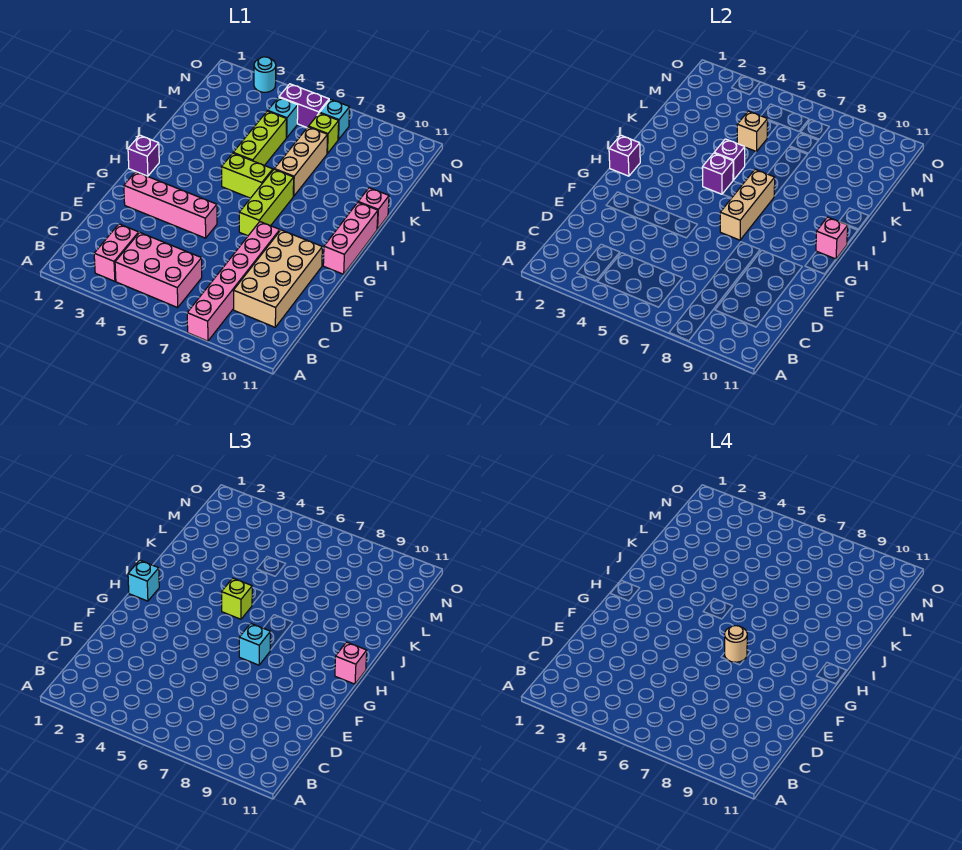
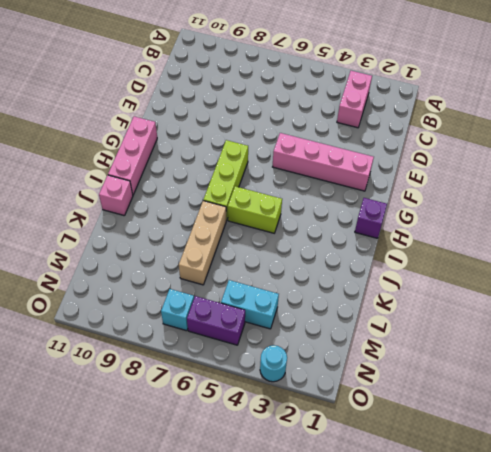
cyan brick M4:M5 level 1 -> cyan brick M5 level 1
none -> pink brick A8:F8 level 1
none -> pink brick B4:C6 level 1
none -> tan brick C9:F10 level 1

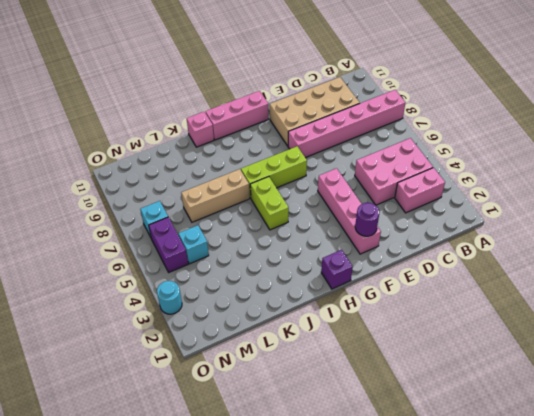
pink brick B4:D5 level 1 -> pink brick B4:C6 level 1
purple round brick F2 level 2 -> none
none -> lime brick J5:L5 level 1
none -> lime brick M7 level 1
none -> tan brick G7:I7 level 2

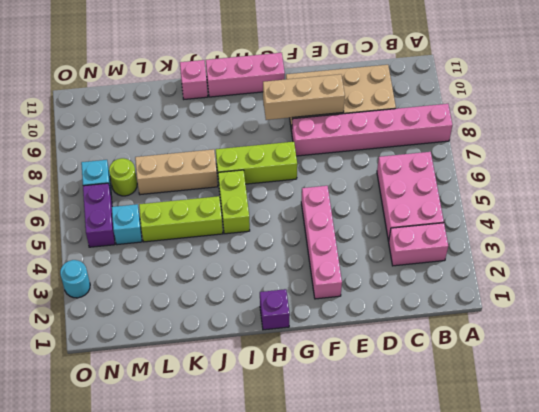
tan brick E9:G9 level 2 -> tan brick G7:I7 level 2
lime round brick M7 level 1 -> lime brick M7 level 1
none -> purple brick H1 level 2
none -> pink brick H11 level 2
none -> purple brick I5 level 2

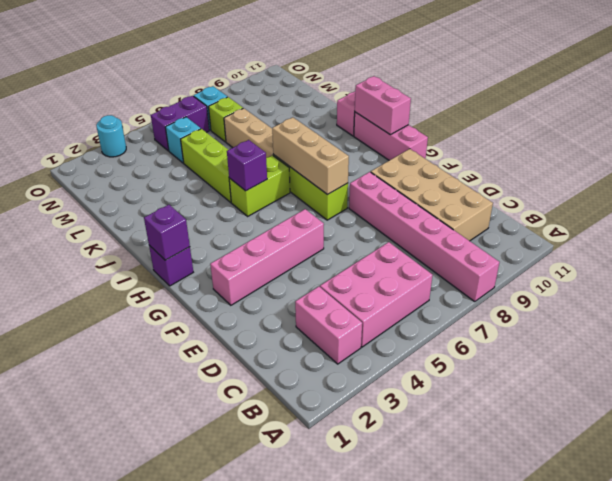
pink brick H11:I11 level 2 -> pink brick H11 level 2
none -> purple brick J5 level 2
none -> tan brick L5 level 2
none -> cyan brick G7 level 3

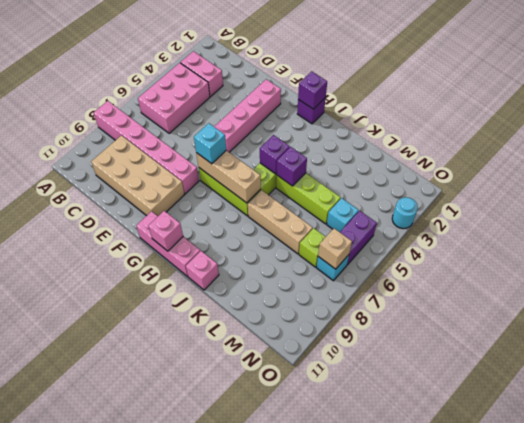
tan brick N7 level 2 -> tan brick L5 level 2
none -> cyan brick H1 level 3
none -> pink brick H11 level 3
none -> lime brick I5 level 3

